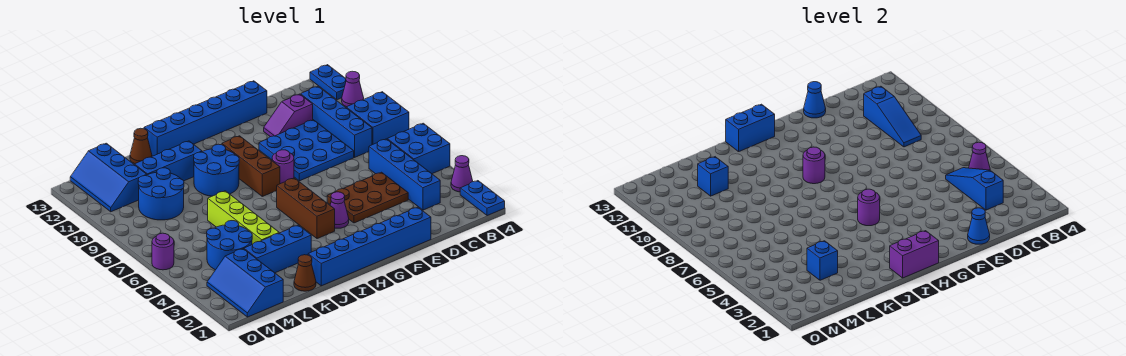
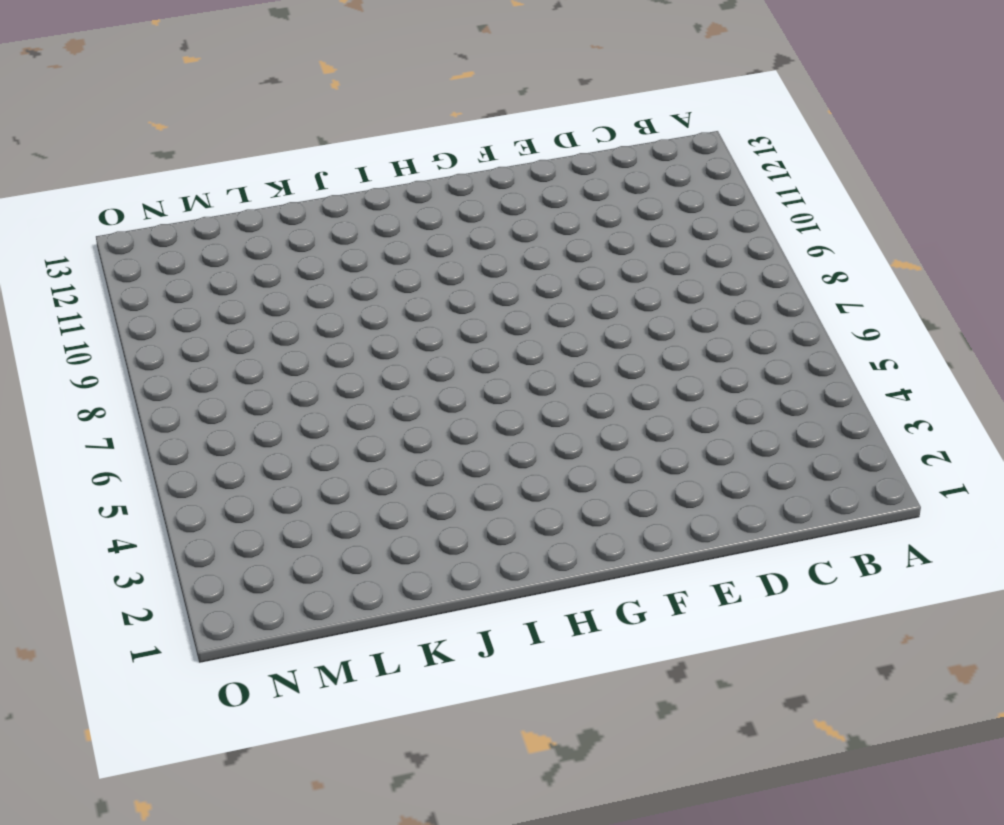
none -> blue plate A1:A2 level 1
none -> purple cone A3 level 1
none -> blue brick A5:B6 level 1
none -> blue brick A8:B9 level 1

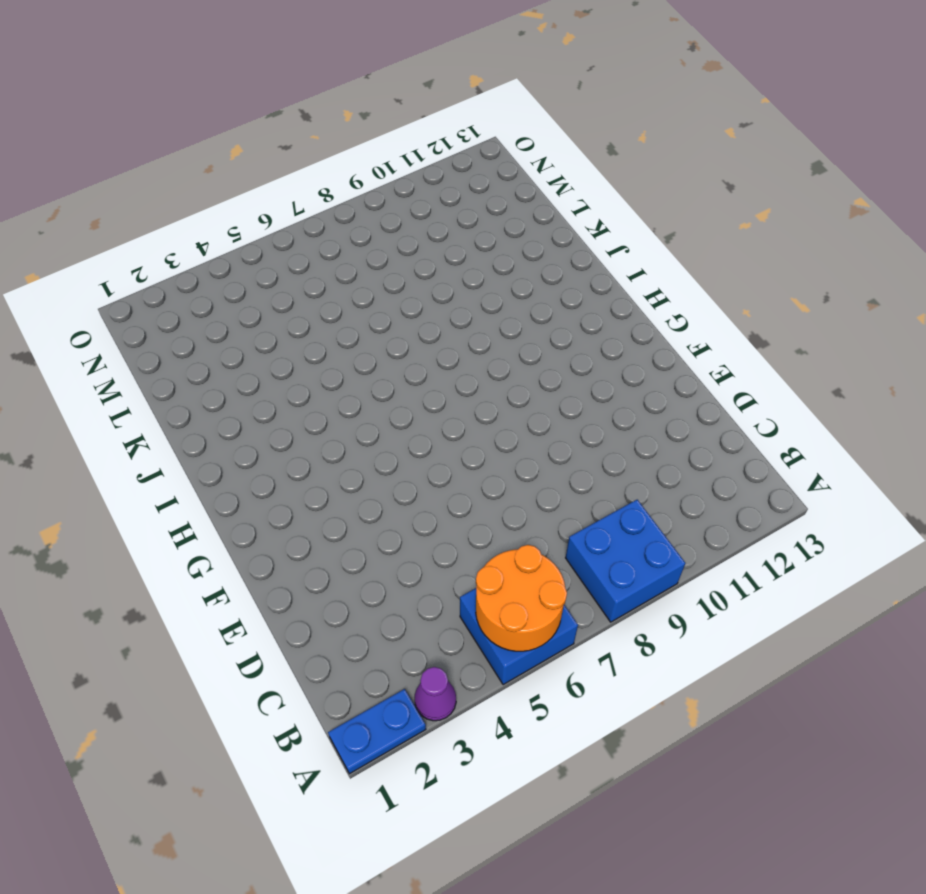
orange round brick A5:B6 level 2 -> purple cone B5 level 2
none -> purple cone A11 level 1
none -> blue plate A12:A13 level 1
none -> blue brick C3:C6 level 1
none -> blue brick C8:C11 level 1

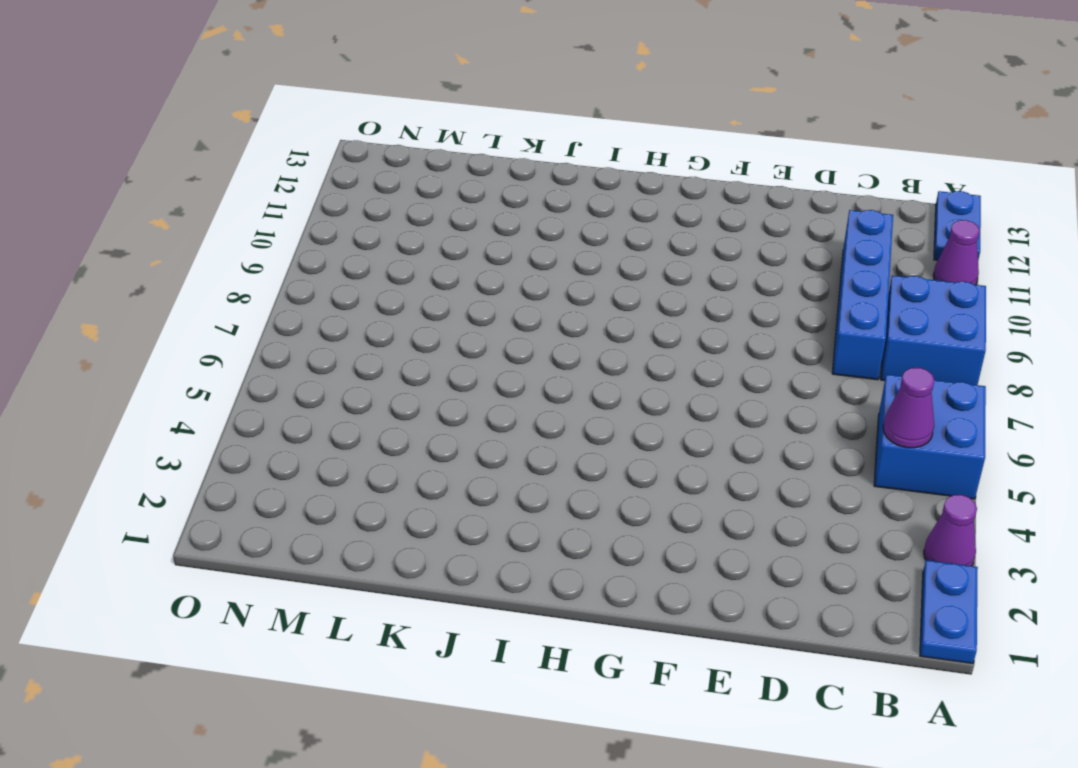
none -> blue brick C3:C6 level 1
none -> brown plate D4:F5 level 1
none -> blue plate D8:F10 level 1
none -> purple slope D11:E11 level 1 top D

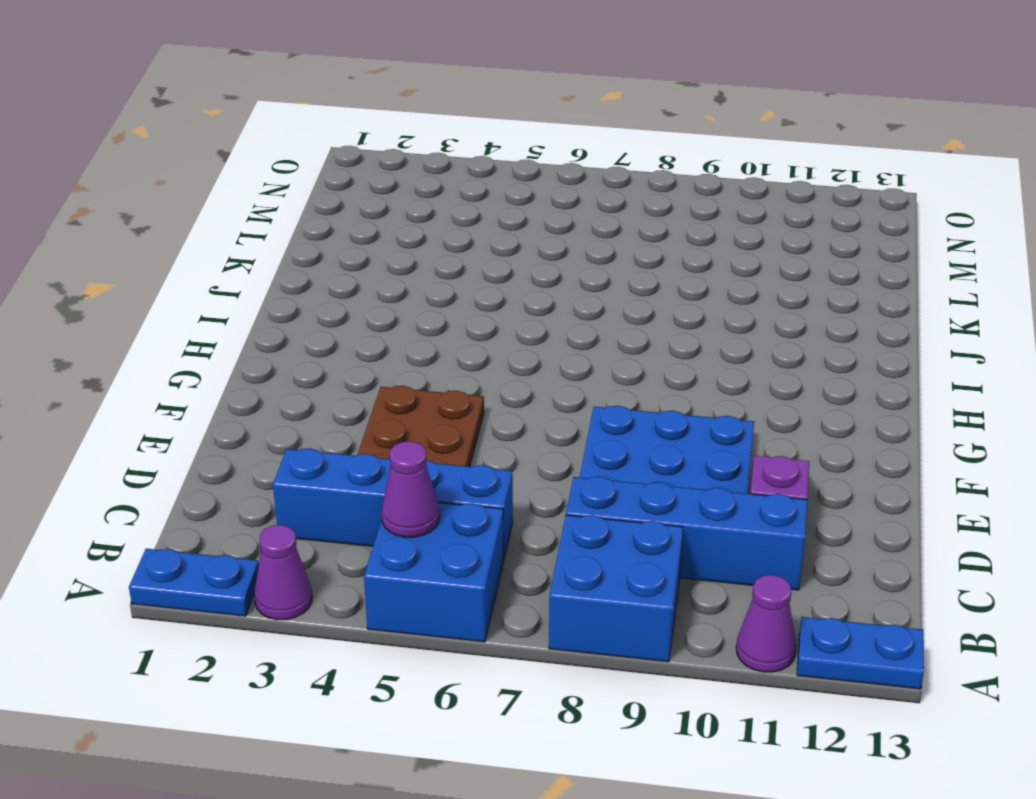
none -> blue brick E1:J1 level 1
none -> blue brick E13:J13 level 1
none -> purple cone G4 level 1
none -> purple round brick G8 level 1

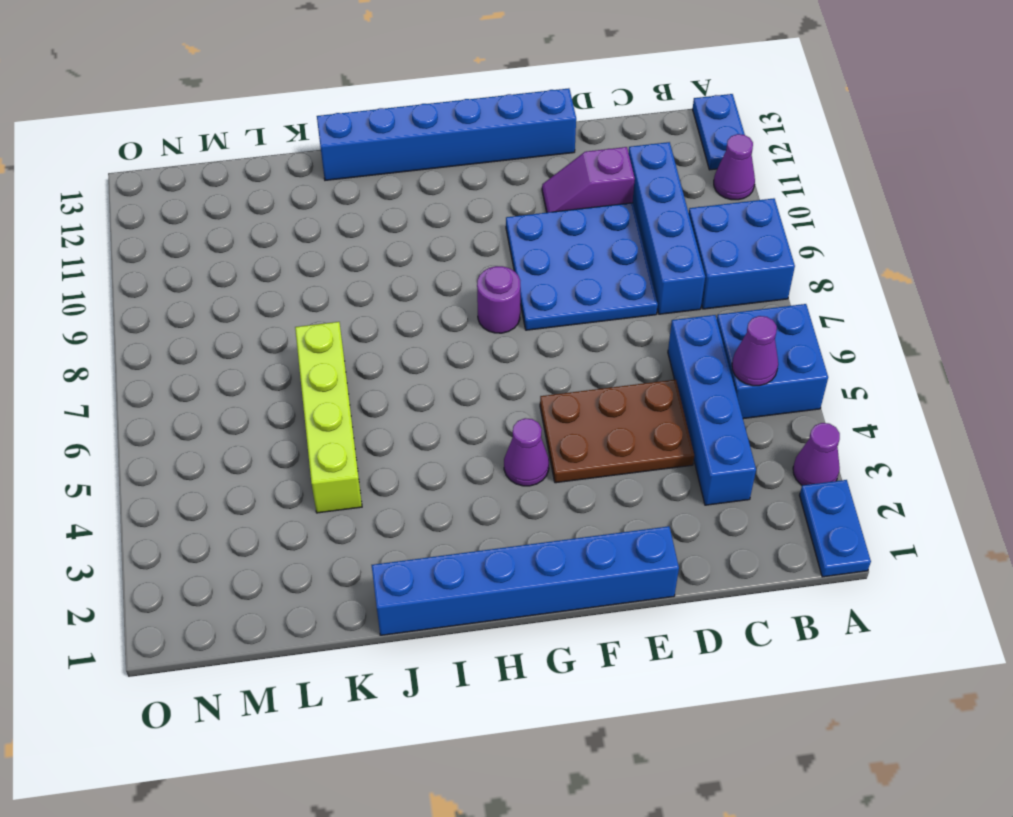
none -> brown brick H4:H6 level 1
none -> brown brick H8:H10 level 1
none -> blue round brick I9:J10 level 1
none -> blue brick J3:L3 level 1

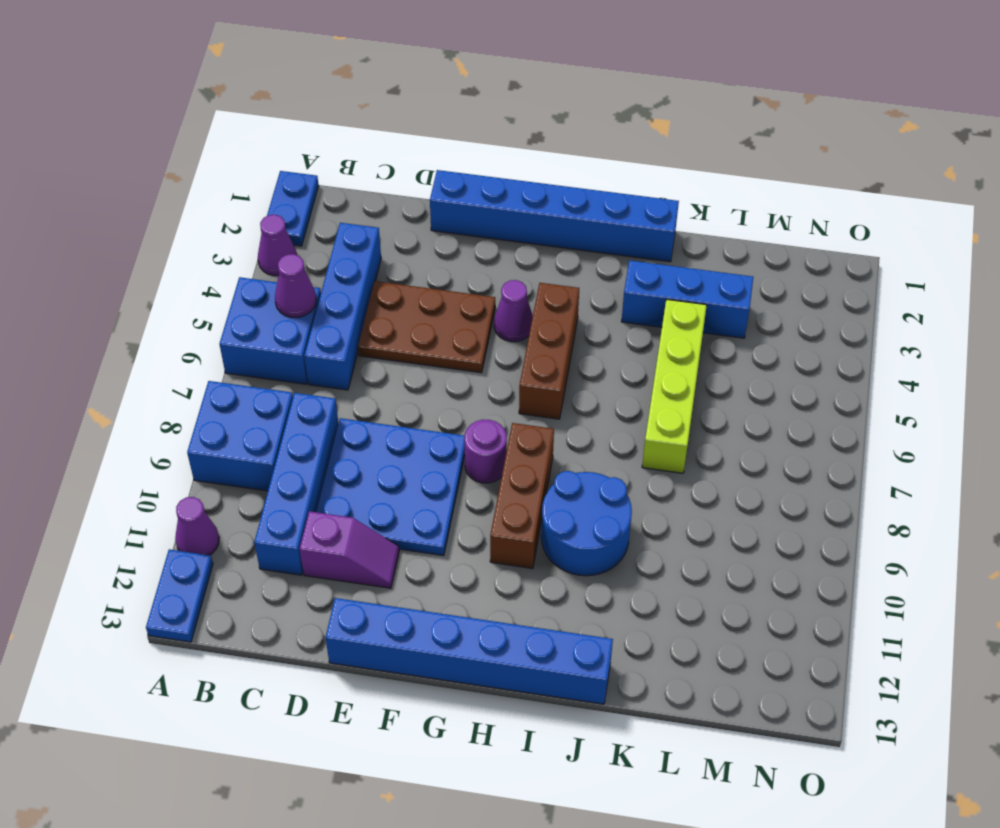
none -> blue brick J11:L11 level 1
none -> brown cone K1 level 1
none -> brown cone K13 level 1
none -> blue round brick L4:M5 level 1

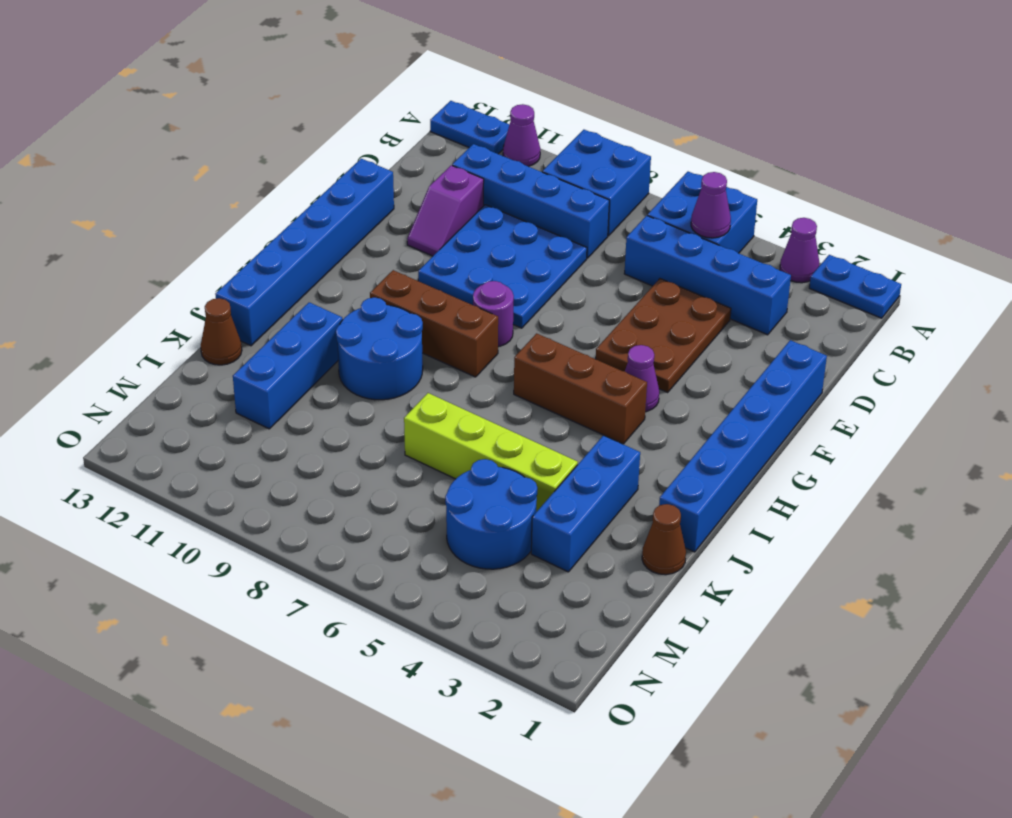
none -> blue round brick L9:M10 level 1
none -> blue slope M1:N3 level 1 top M
none -> blue slope M11:N13 level 1 top M
none -> purple round brick O6 level 1

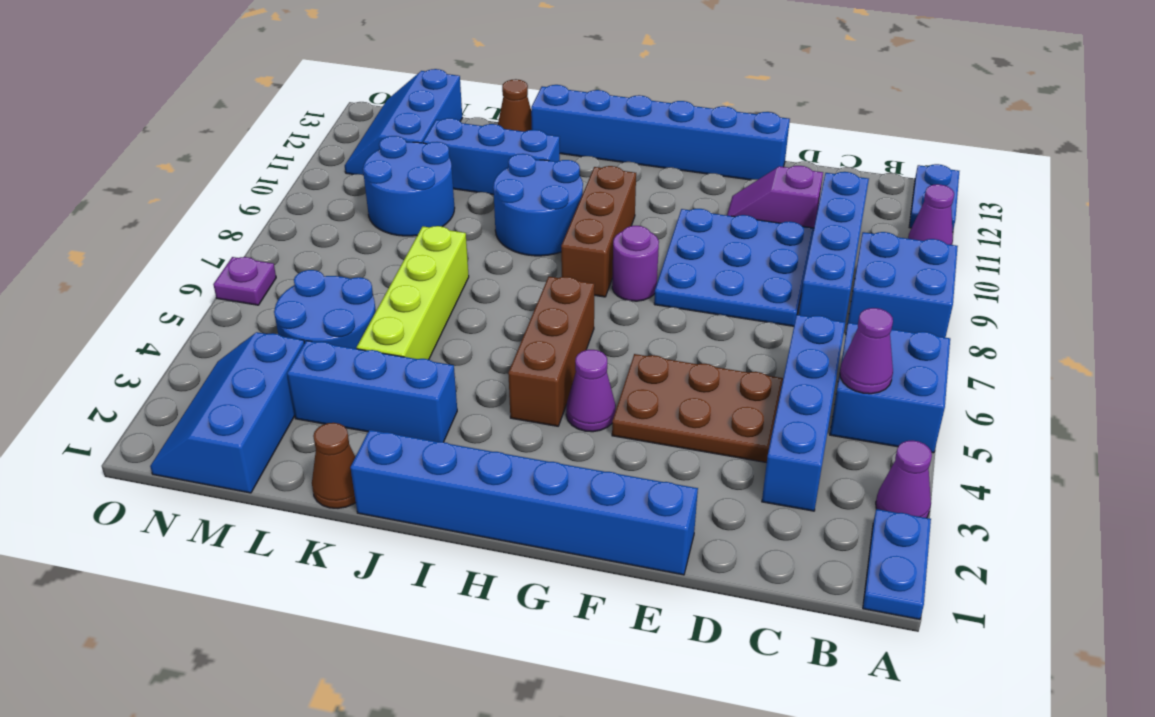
purple plate O6 level 1 -> purple round brick O6 level 1
none -> blue slope C3:C5 level 2 top 3
none -> blue slope C9:C11 level 2 top 11
none -> blue cone E1 level 2
none -> blue cone E13 level 2

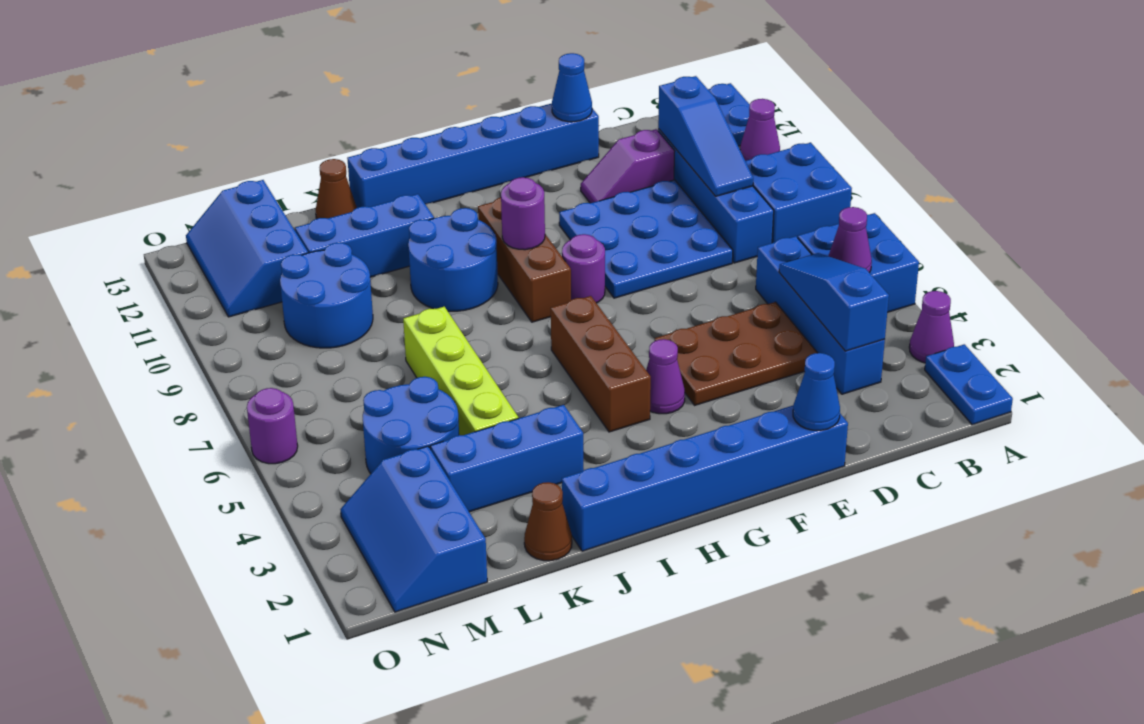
none -> purple brick H1:I1 level 2
none -> purple round brick H5 level 2
none -> blue brick H13:I13 level 2
none -> blue brick L3 level 2

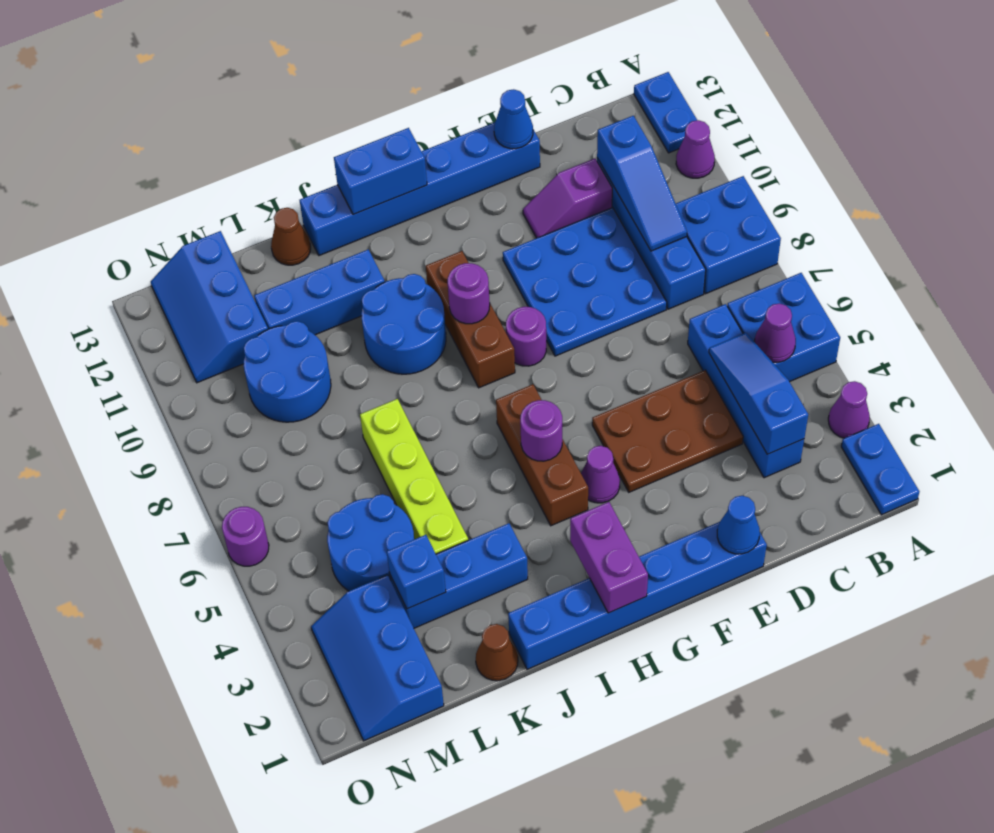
purple brick H1:H2 level 2 -> purple brick H1:I1 level 2
none -> blue brick L11 level 2

